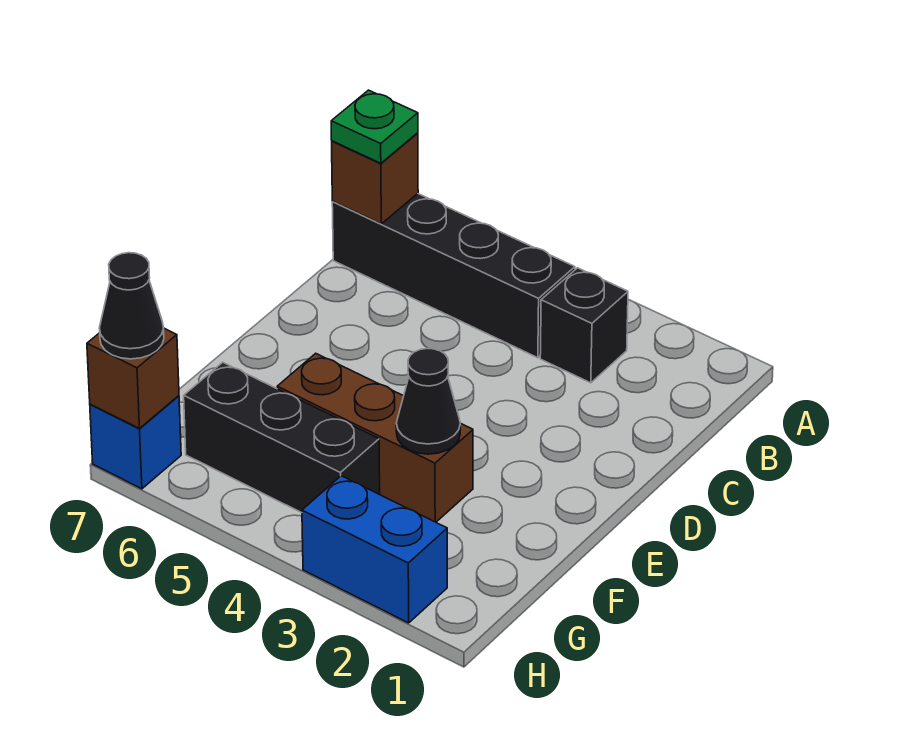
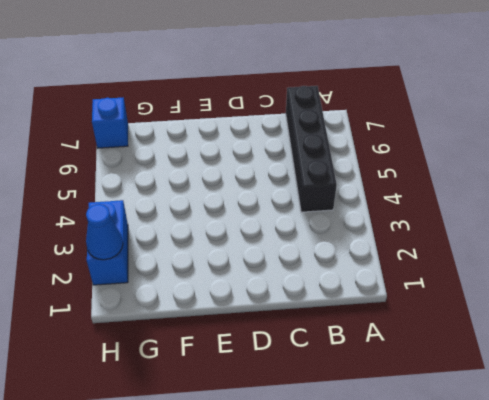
blue cone H2 level 2 -> none
none -> black brick B3 level 1
none -> brown brick F3:F5 level 1

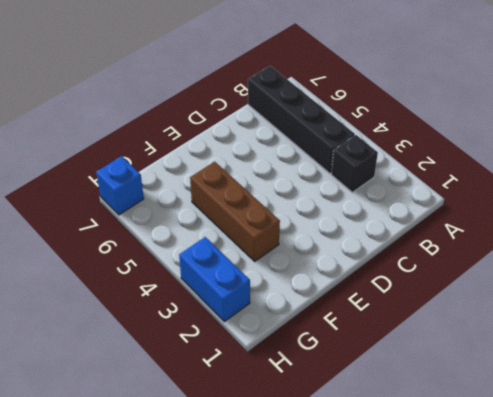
none -> black brick G4:G6 level 1
none -> brown brick B7 level 2

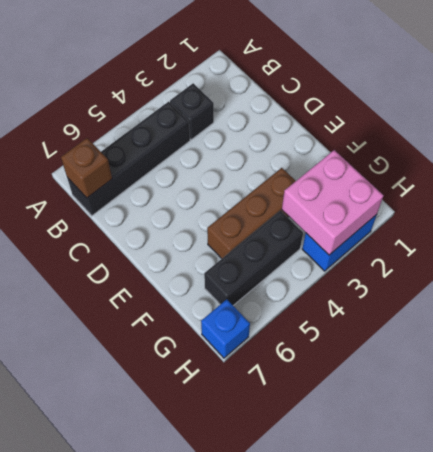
pink brick G2:H3 level 2 -> none
none -> black cone F3 level 2
none -> brown brick H7 level 2

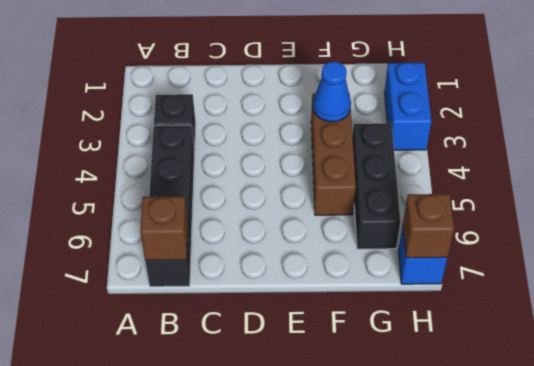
blue cone F3 level 2 -> black cone F3 level 2
none -> green plate B7 level 3
none -> black cone H7 level 3

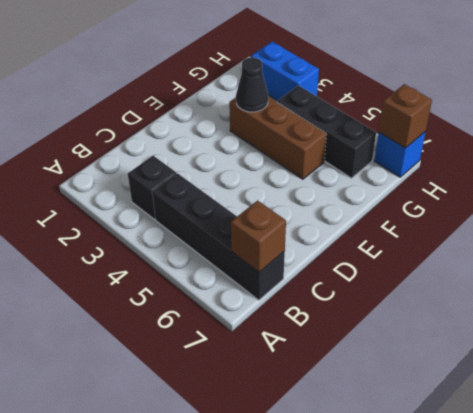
none -> green plate B7 level 3
none -> black cone H7 level 3

